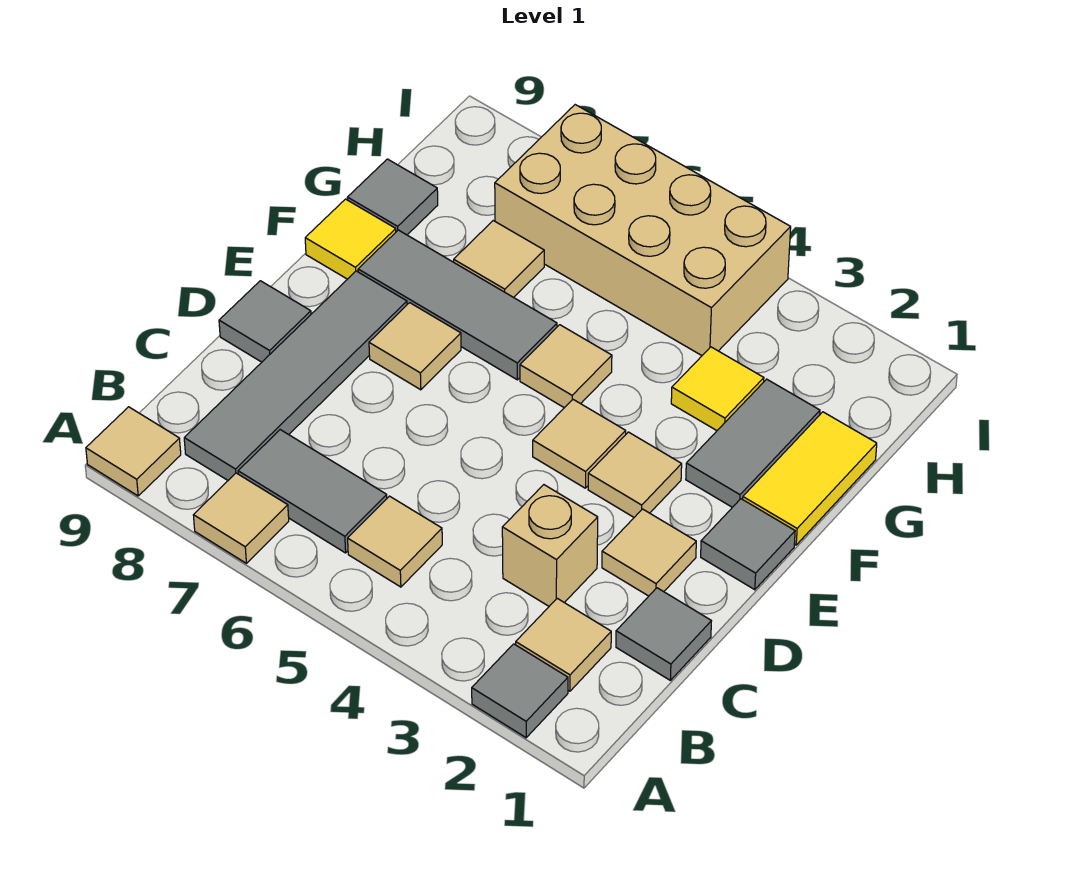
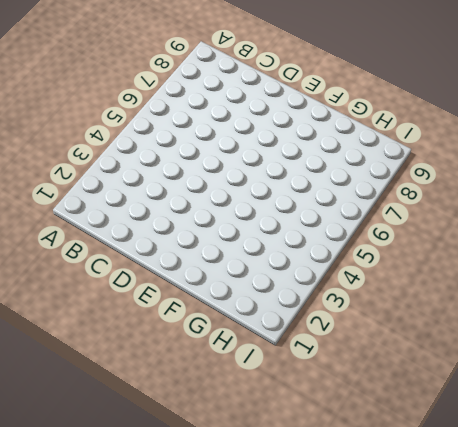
none -> grey tile A2 level 1
none -> tan tile A7 level 1
none -> tan tile A9 level 1

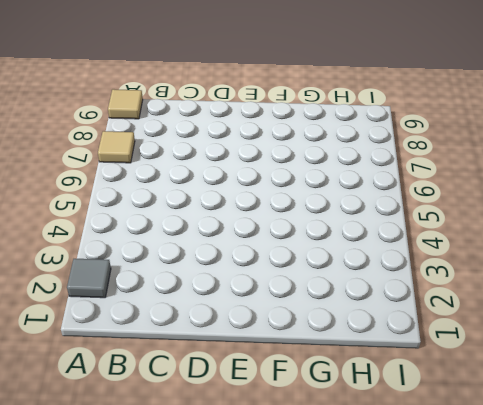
none -> tan tile B2 level 1
none -> tan tile B5 level 1
none -> grey tile B6:B7 level 1

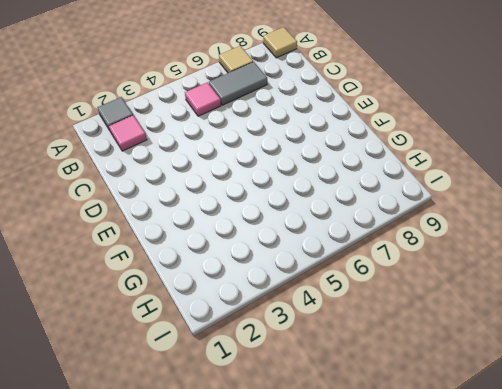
pink tile B2 level 1 -> tan tile B2 level 1
pink tile B5 level 1 -> tan tile B5 level 1
none -> grey tile B8:E8 level 1
none -> grey tile C1 level 1
none -> tan brick C3 level 1

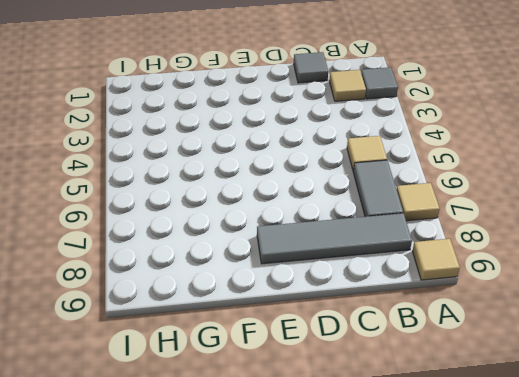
none -> tan brick C3 level 1
none -> tan tile D2 level 1
none -> grey tile D9 level 1

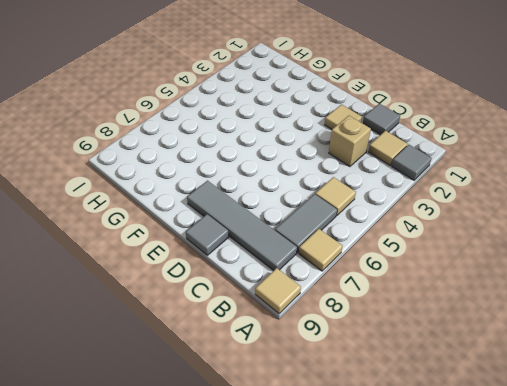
none -> grey tile E1 level 1
none -> tan tile E3 level 1
none -> tan tile E4 level 1

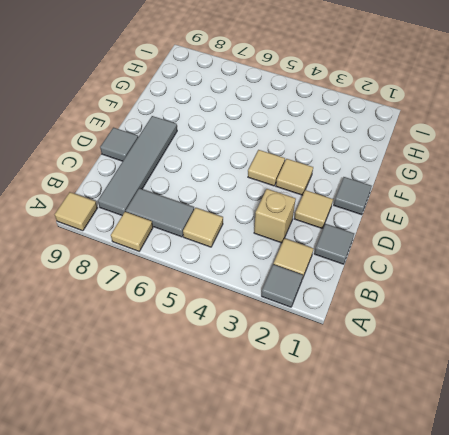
none -> tan tile E7 level 1
none -> yellow tile F1:G1 level 1
none -> grey tile F2:G2 level 1

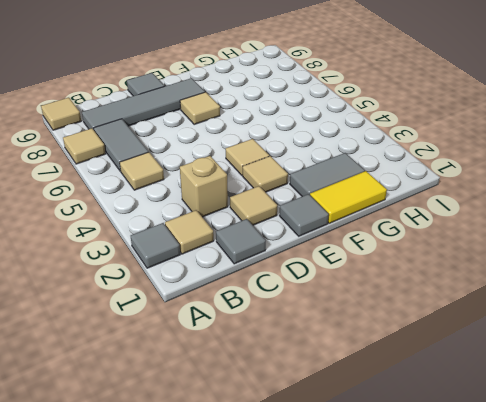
none -> tan tile F5 level 1
none -> grey tile F6:F8 level 1
none -> yellow tile F9 level 1

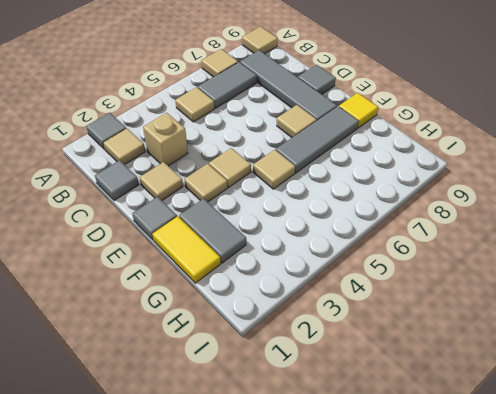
none -> yellow tile G3 level 1
none -> tan tile G7 level 1
none -> grey tile G9 level 1

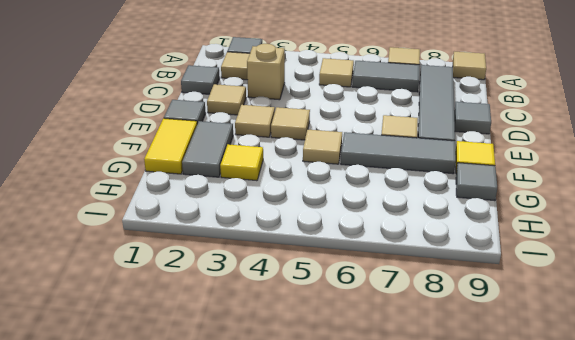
none -> tan tile G7 level 1
none -> tan brick H4:I7 level 1

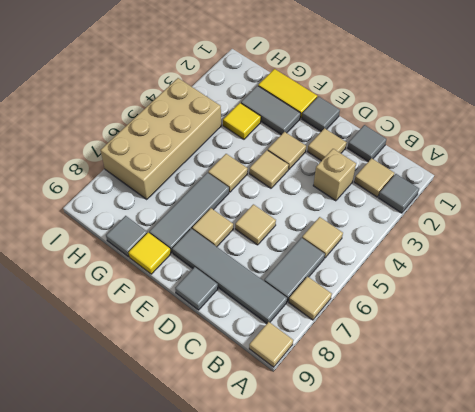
tan tile D6 level 1 -> tan tile G7 level 1

